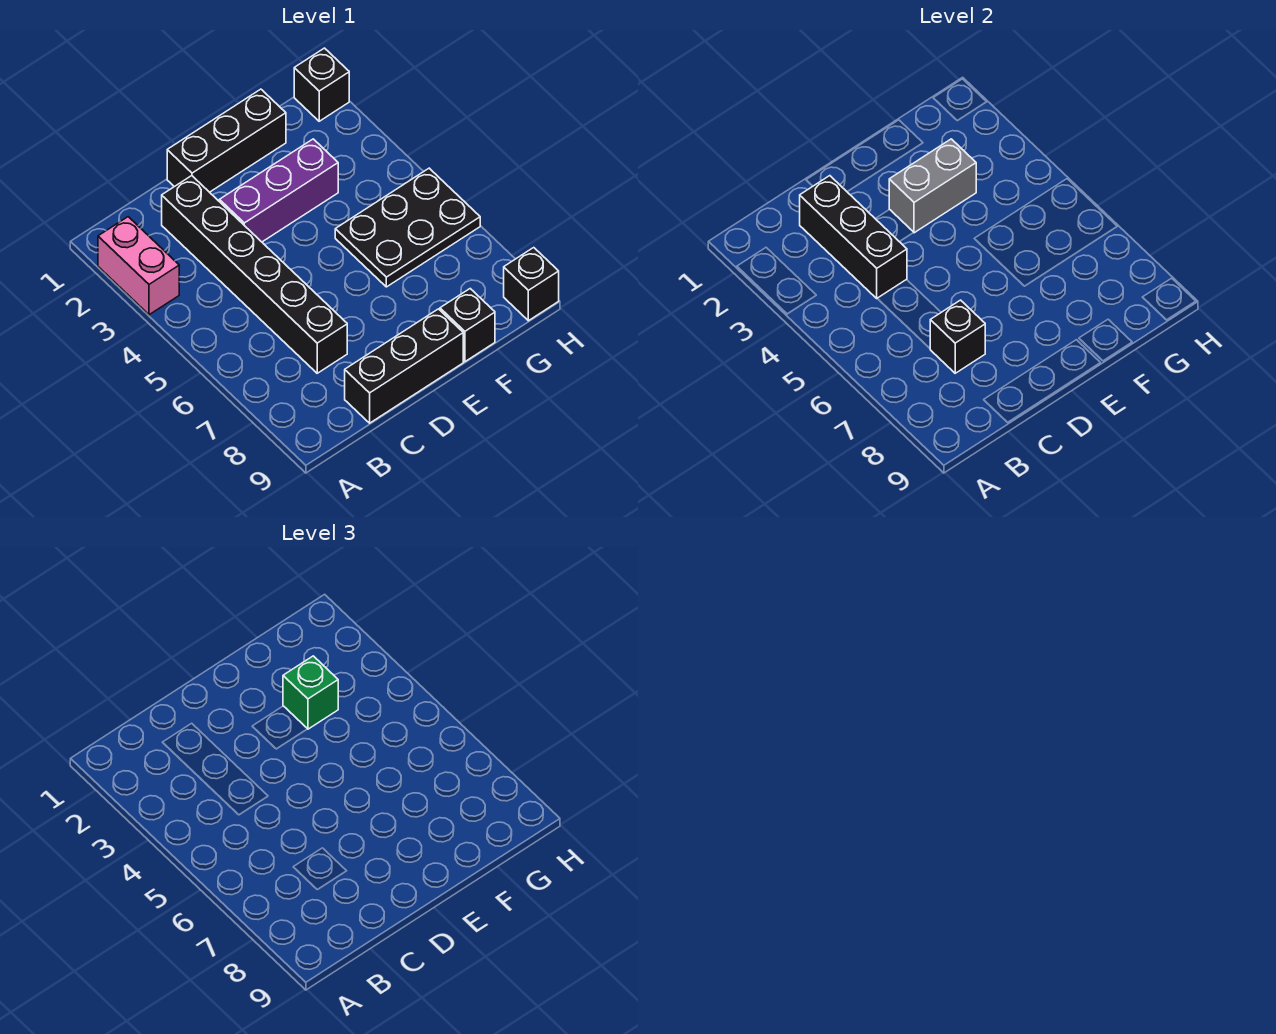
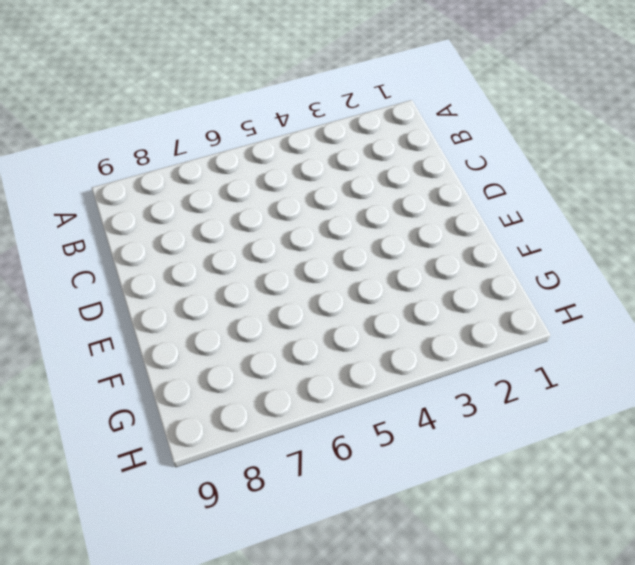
none -> pink brick A2:A3 level 1
none -> black brick C2:C7 level 1
none -> black brick C9:E9 level 1

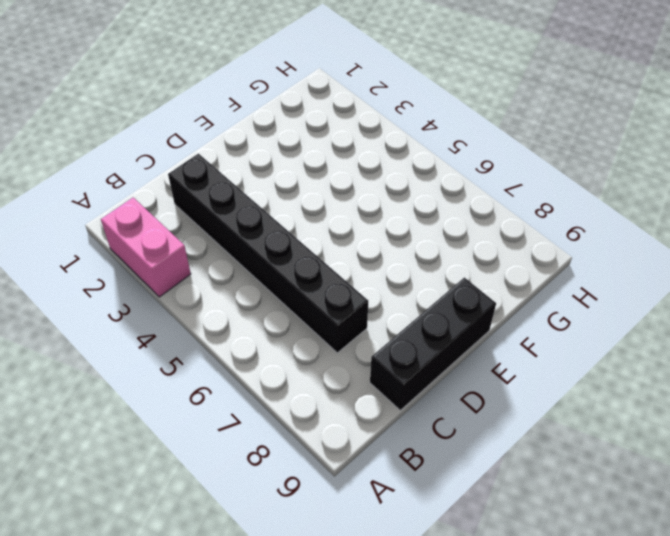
none -> black brick D1:F1 level 1
none -> purple brick D3:F3 level 1
none -> black plate F5:H6 level 1

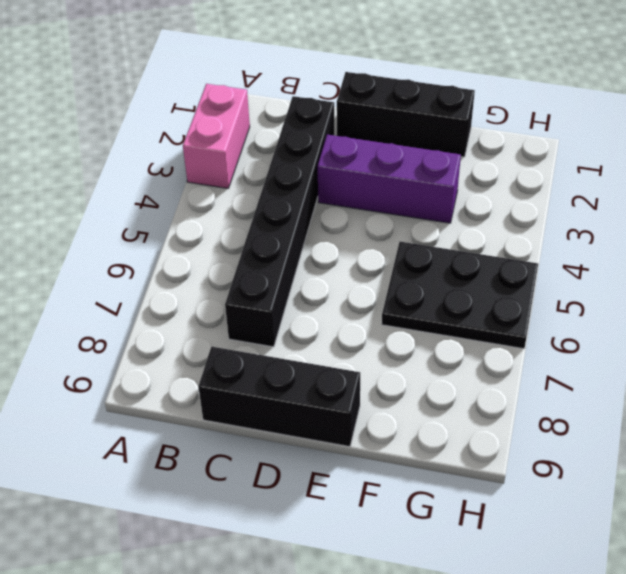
none -> black brick F9 level 1
none -> black brick H1 level 1
none -> black brick H9 level 1

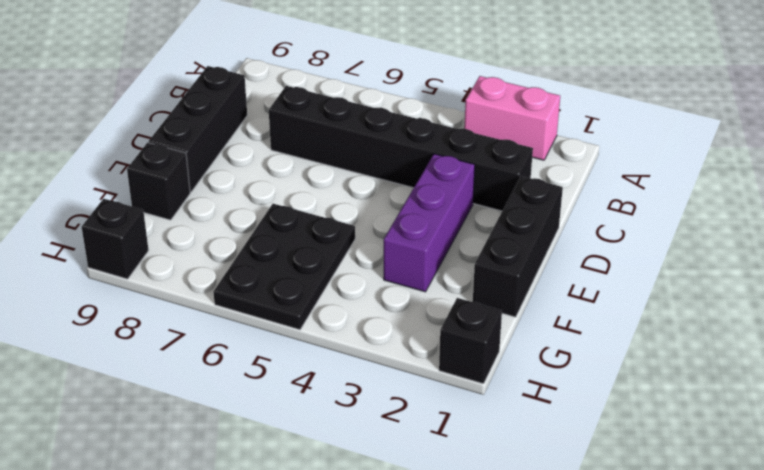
none -> black brick C2:C4 level 2
none -> black brick C7 level 2
none -> grey brick E3:F3 level 2

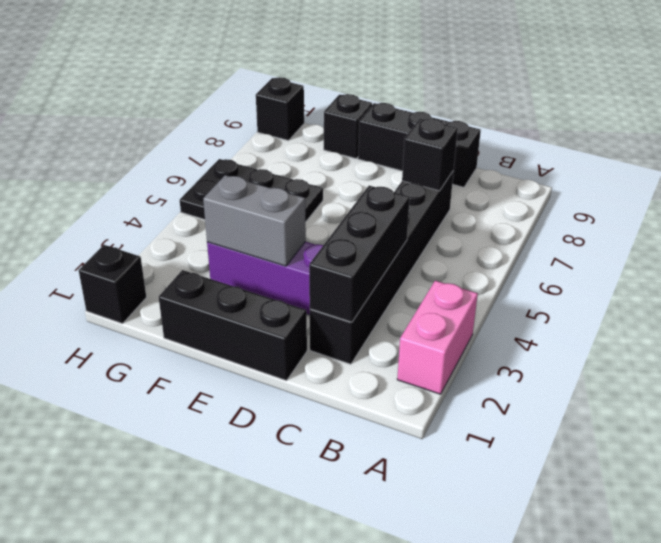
none -> green brick F3 level 3

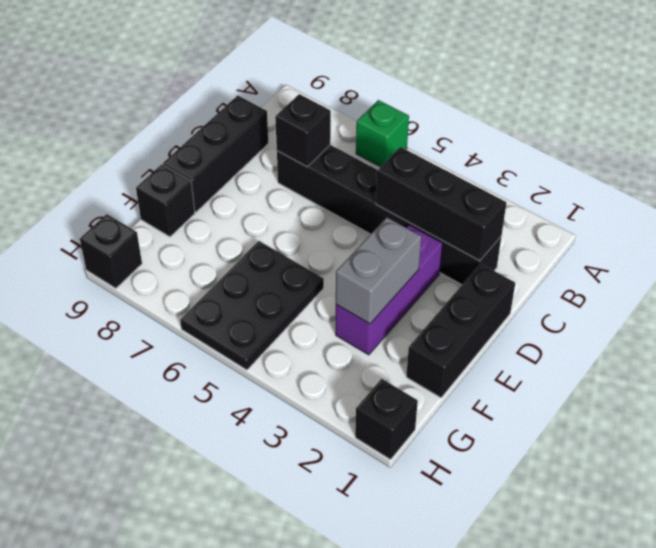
green brick A6 level 1 -> green brick F3 level 3
none -> pink brick A2:A3 level 1

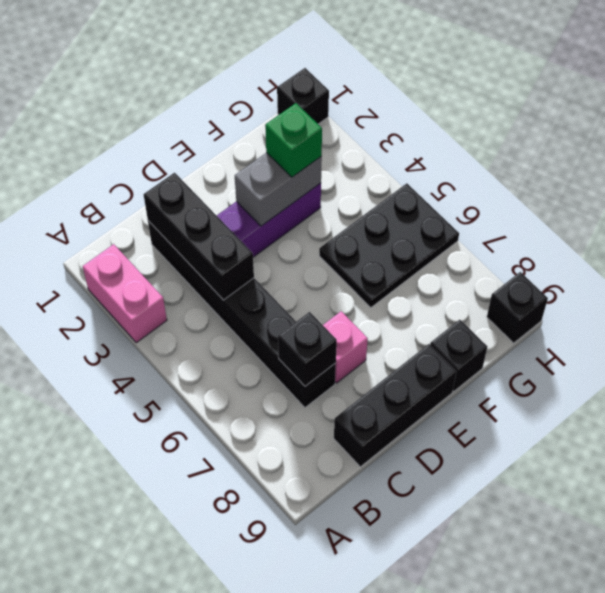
pink brick D7 level 1 -> none
none -> black brick D1:F1 level 1

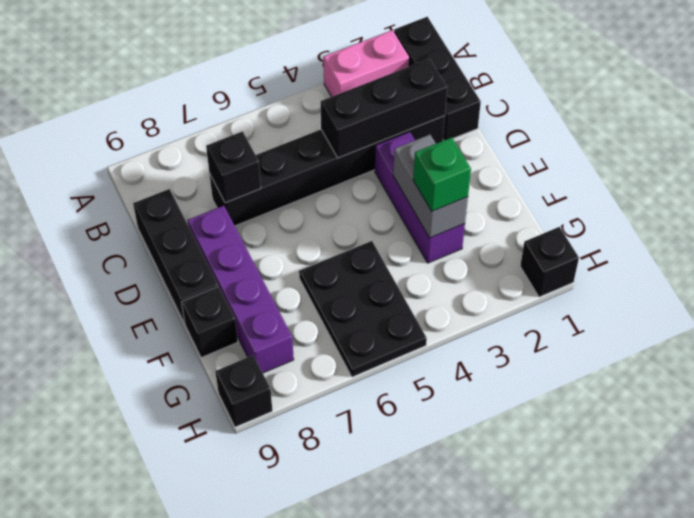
black brick A1:C1 level 1 -> black brick D1:F1 level 1
purple brick D8:G8 level 1 -> none

